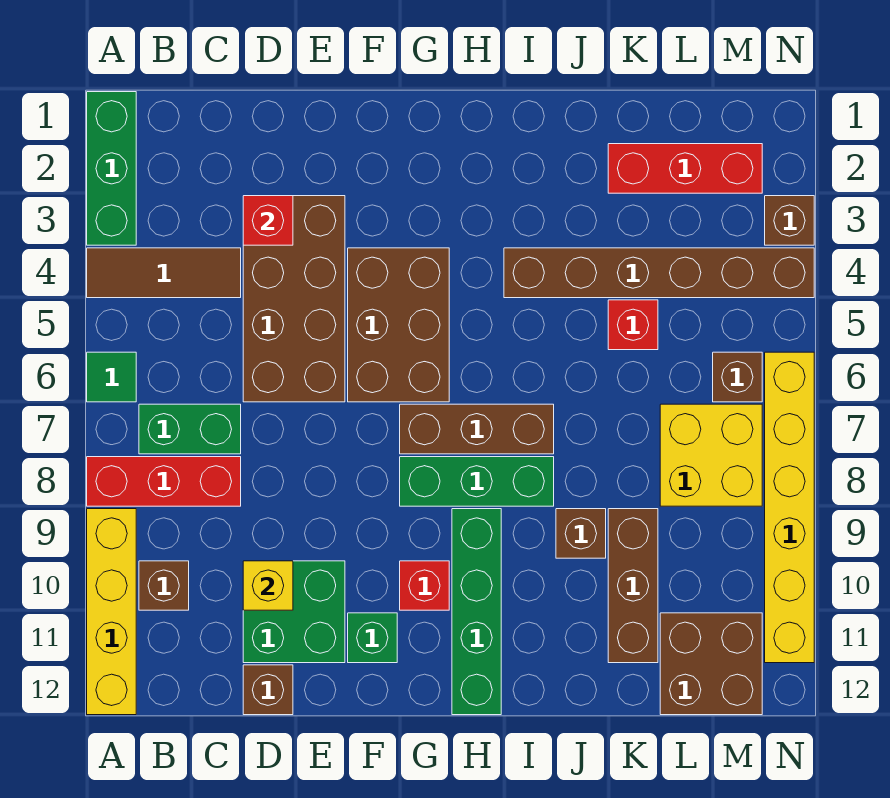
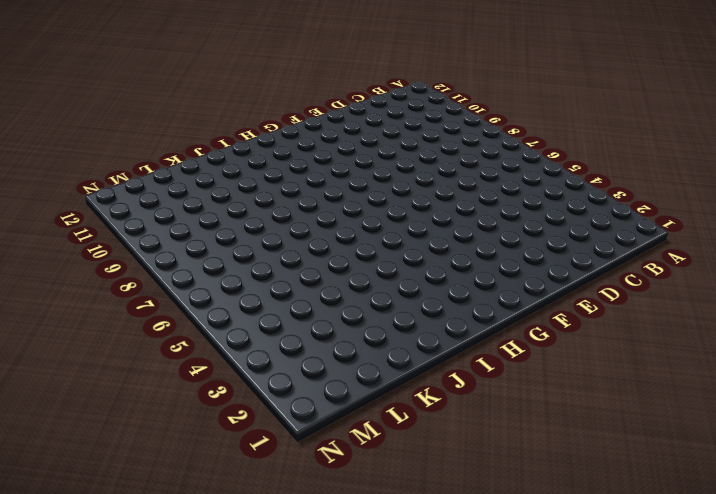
none -> green brick A1:A3 level 1
none -> brown tile A4:C4 level 1
none -> green tile A6 level 1

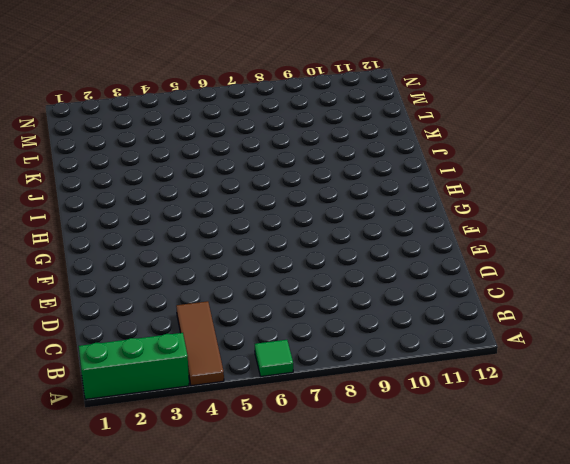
none -> red brick A8:C8 level 1
none -> yellow brick A9:A12 level 1
none -> green brick B7:C7 level 1

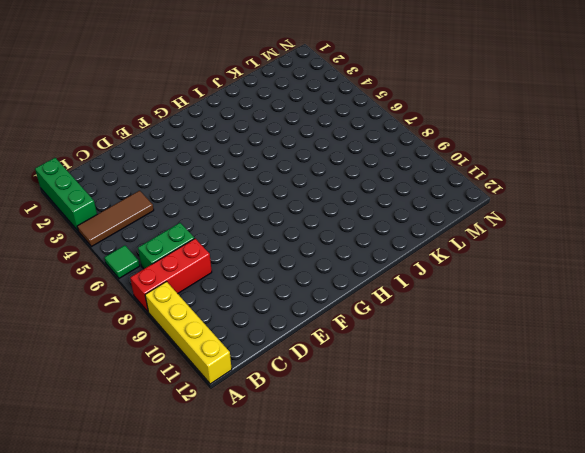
none -> brown brick B10 level 1
none -> brown brick D3:E6 level 1
none -> green brick D10:E11 level 1

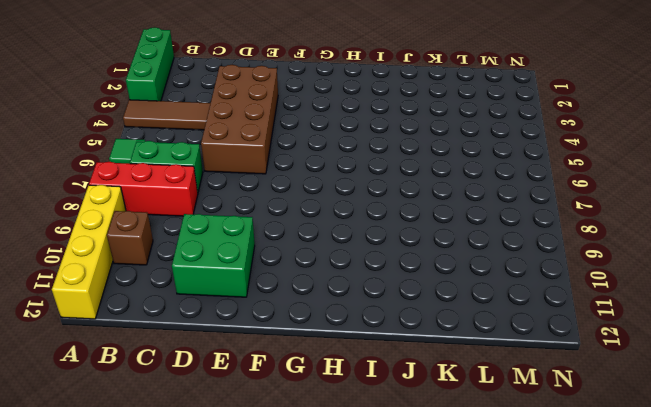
none -> brown brick D12 level 1
none -> brown brick F4:G6 level 1
none -> green brick F11 level 1

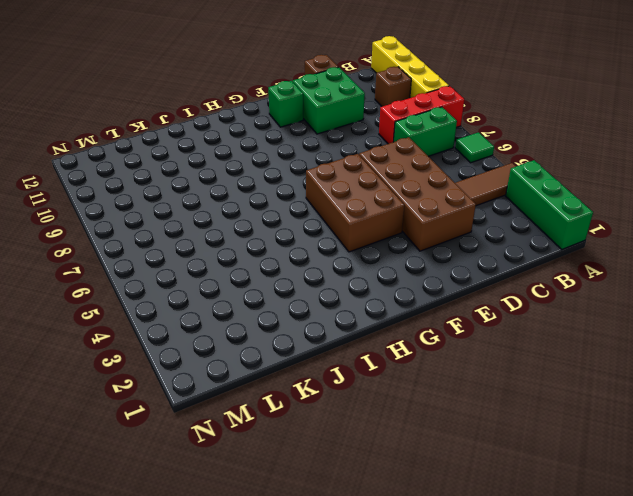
none -> brown brick G7:I7 level 1
none -> green brick G8:I8 level 1
none -> red brick G10 level 1

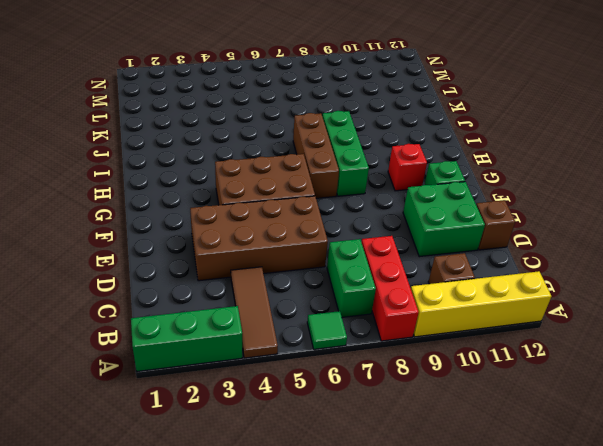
none -> green brick H9:H12 level 1
none -> brown brick I4:N4 level 1
none -> brown brick J9 level 1

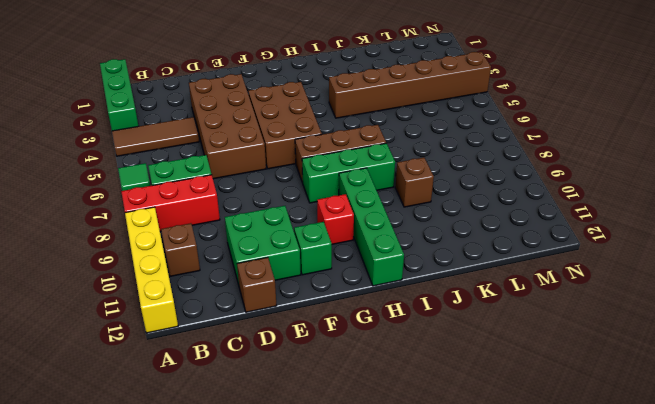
none -> red brick K2:M2 level 1
none -> red brick K5 level 1
none -> brown brick K9:K11 level 1

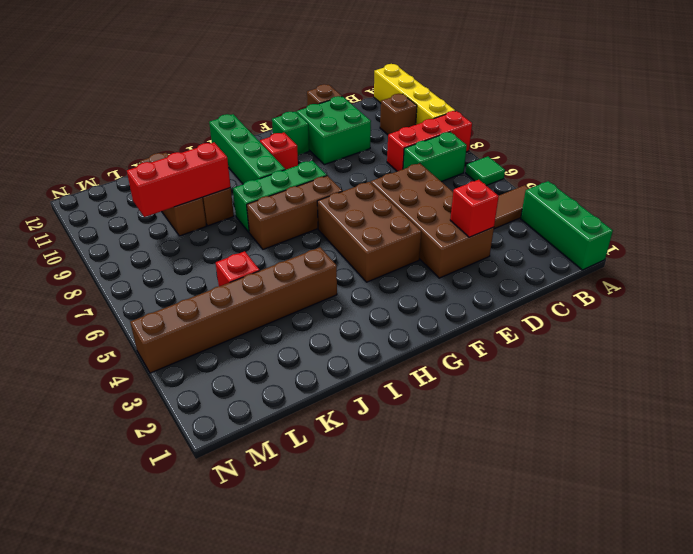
red brick J9:L9 level 2 -> red brick K2:M2 level 1
none -> yellow brick L7:M8 level 1
none -> brown brick L11:M12 level 1
none -> brown brick M6 level 1

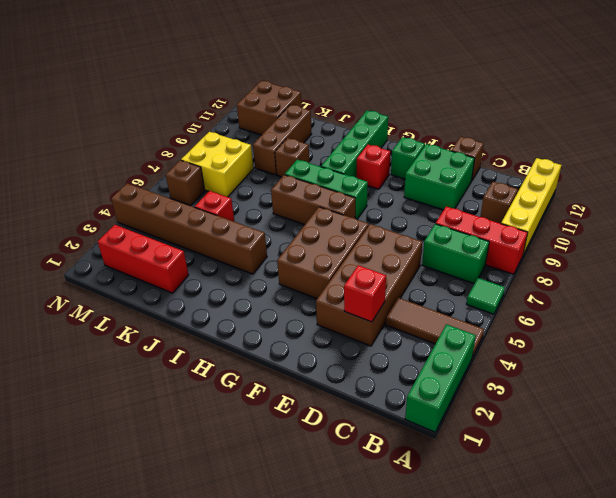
none -> brown brick N3 level 1
none -> yellow brick N6:N11 level 1
none -> yellow brick D10 level 2

